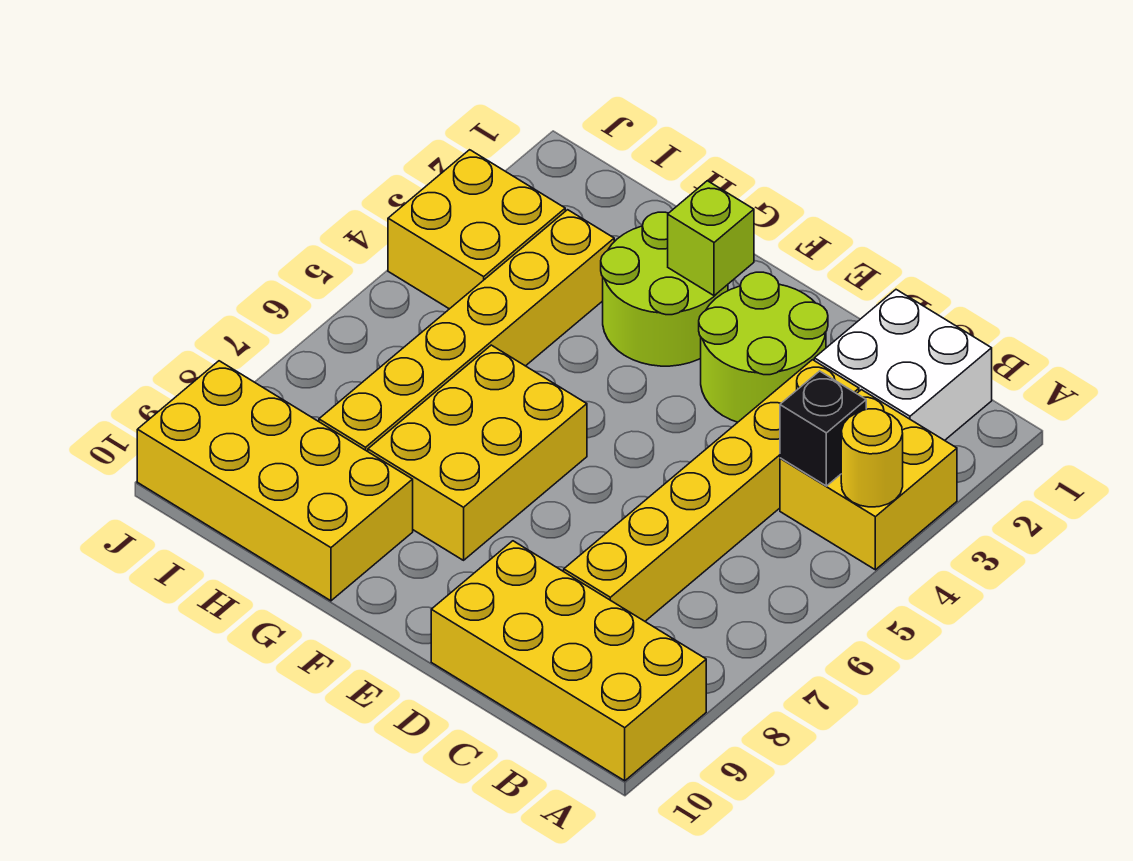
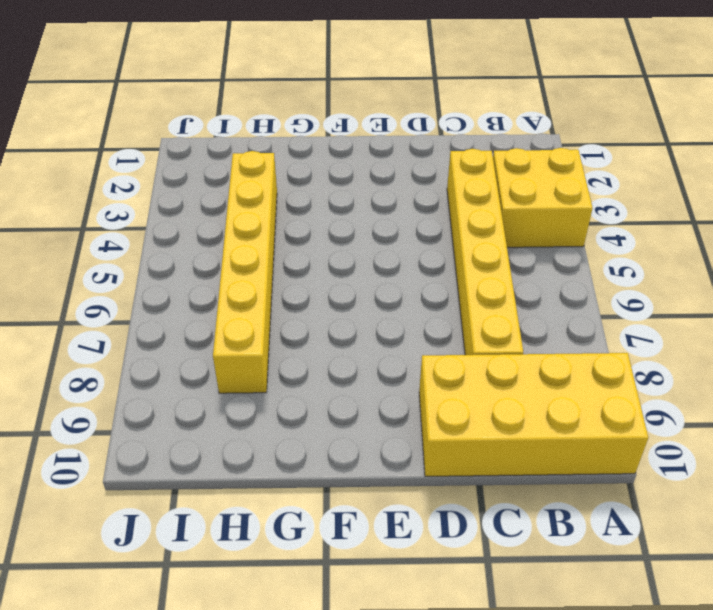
none -> white brick B1:C2 level 1
none -> lime round brick D2:E3 level 1
none -> lime round brick F2:G3 level 1

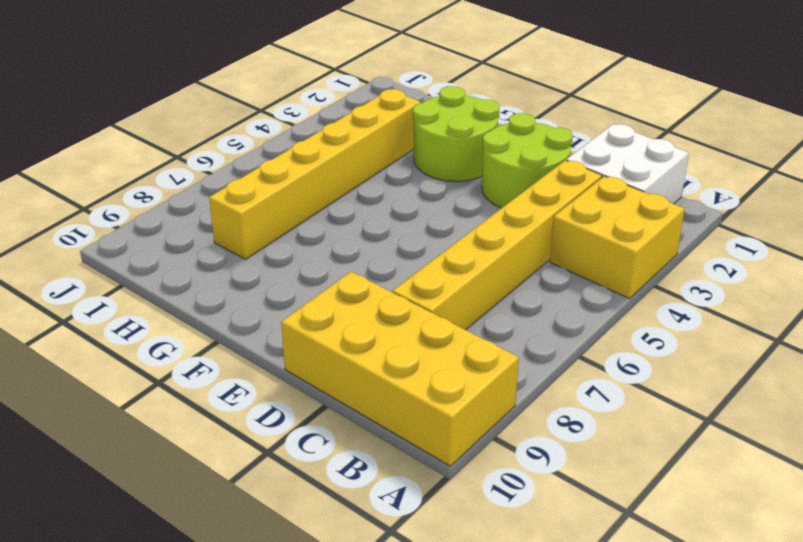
none -> yellow brick F6:G8 level 1
none -> yellow brick G9:J10 level 1
none -> yellow brick I3:J4 level 1

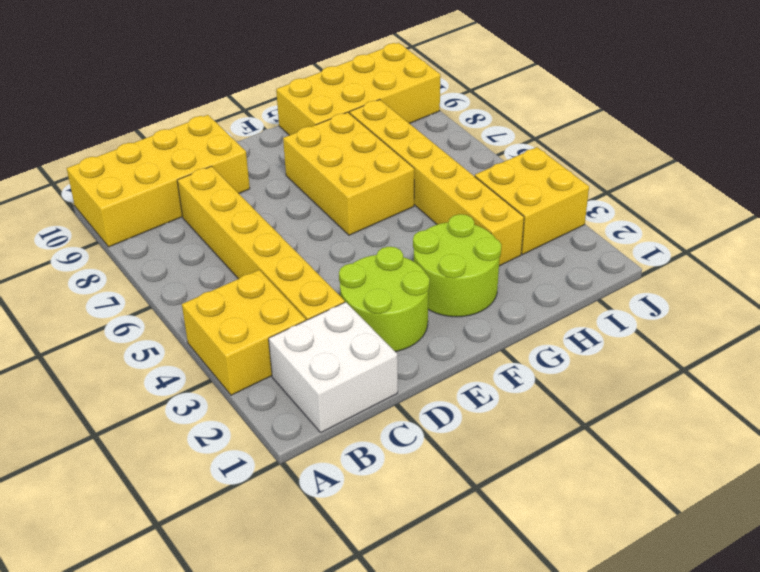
none -> yellow round brick A4 level 2
none -> black brick B4 level 2
none -> lime brick F2 level 2

